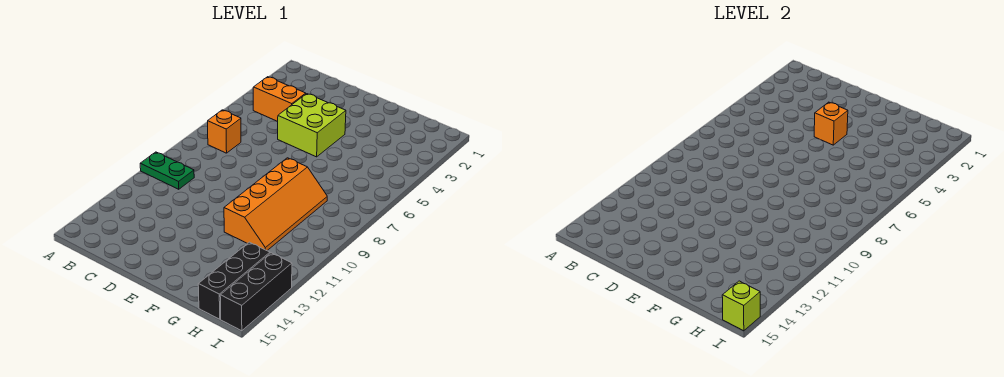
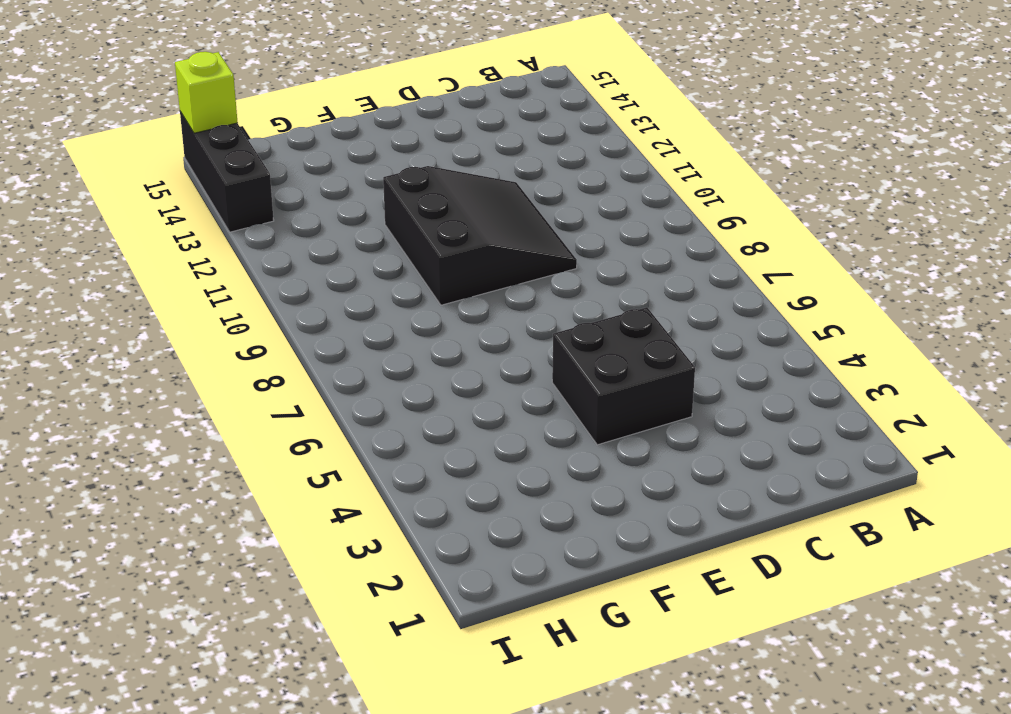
black brick D4:E5 level 1 -> lime brick D4:E5 level 1
black slope D9:F11 level 1 top F -> orange slope F8:G11 level 1 top F
none -> green plate A10:B10 level 1
none -> orange brick B4:C4 level 1

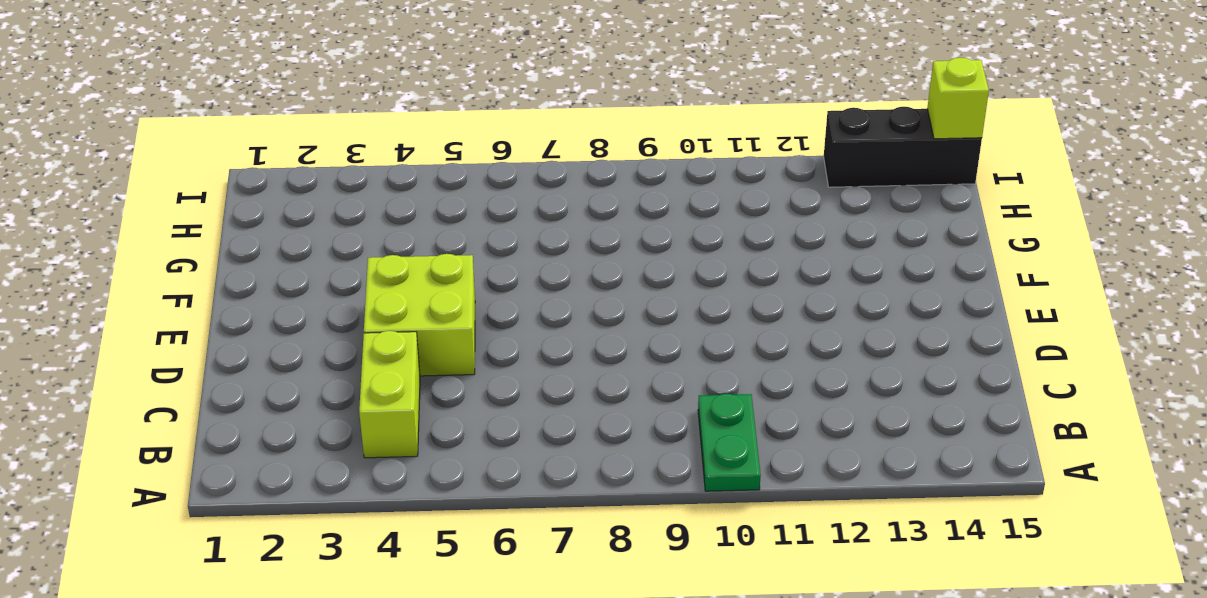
lime brick B4:C4 level 1 -> orange brick B4:C4 level 1
none -> orange brick B7 level 1
none -> orange slope F8:G11 level 1 top F

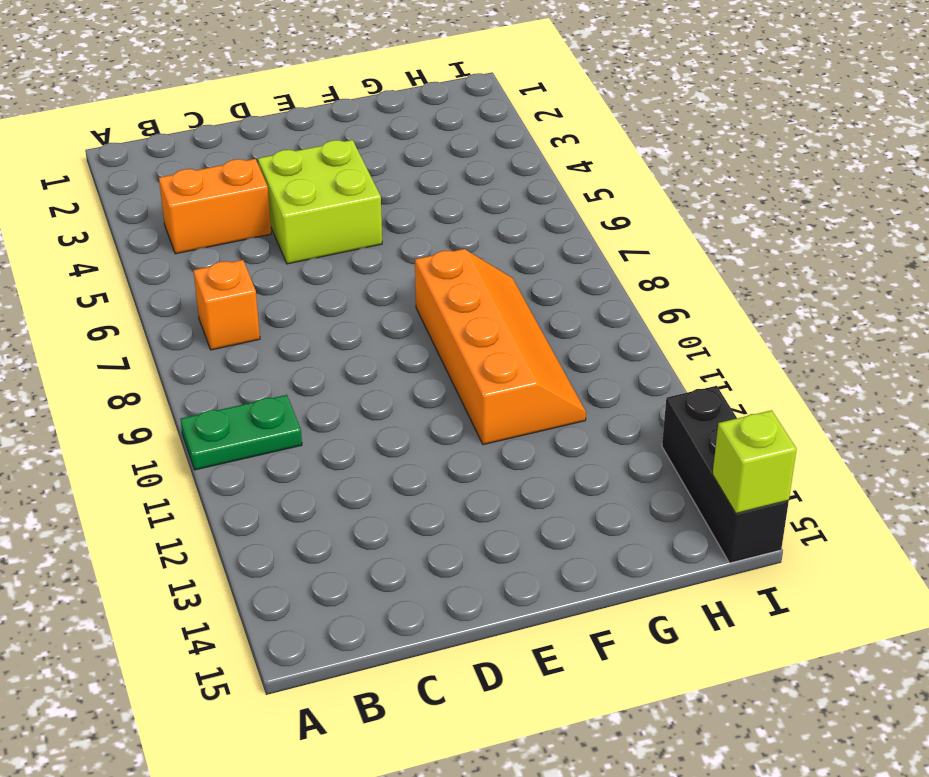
none -> black brick H13:H15 level 1
none -> orange brick E4 level 2

